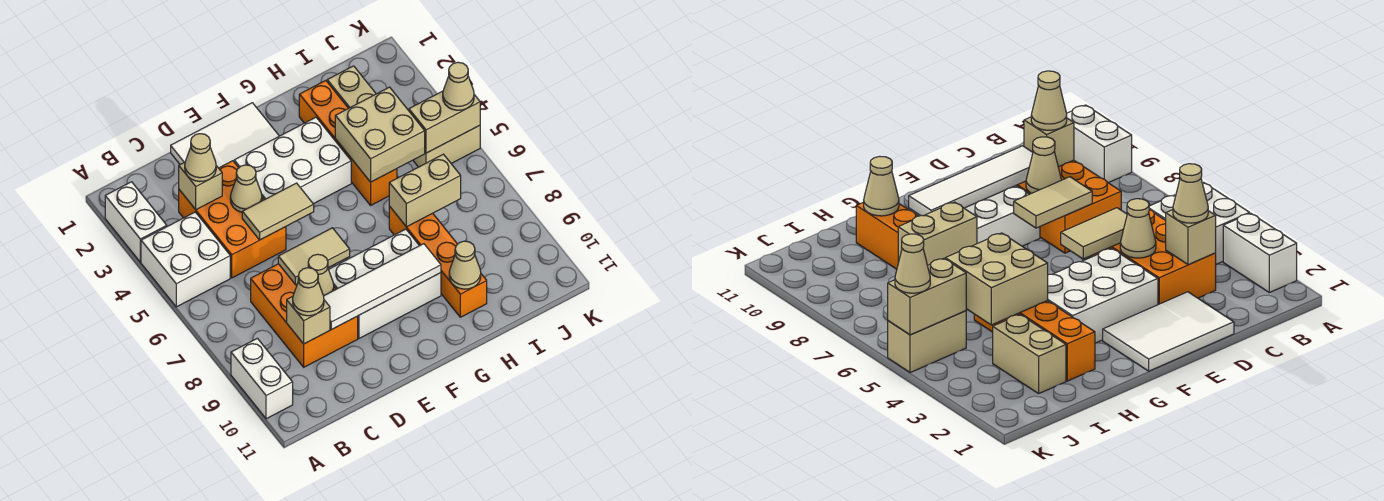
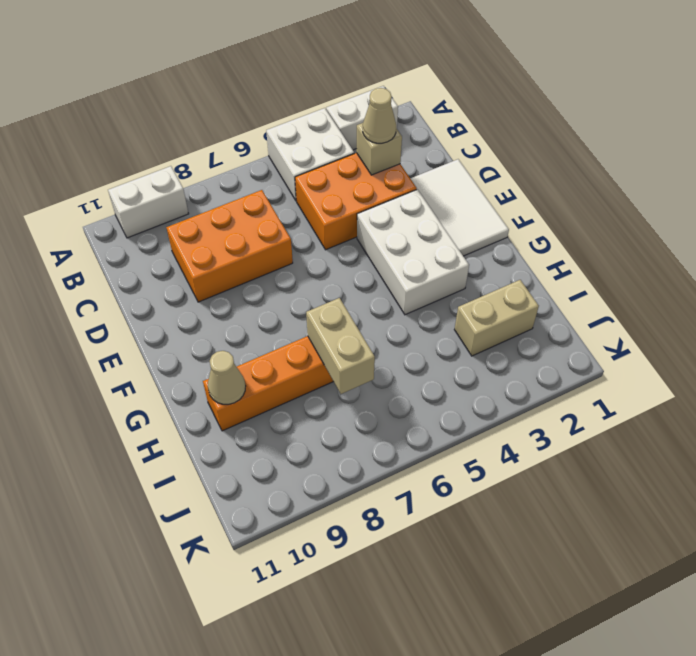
none -> white brick E8:G9 level 1
none -> orange brick H2:H5 level 1
none -> tan brick J5:K5 level 1

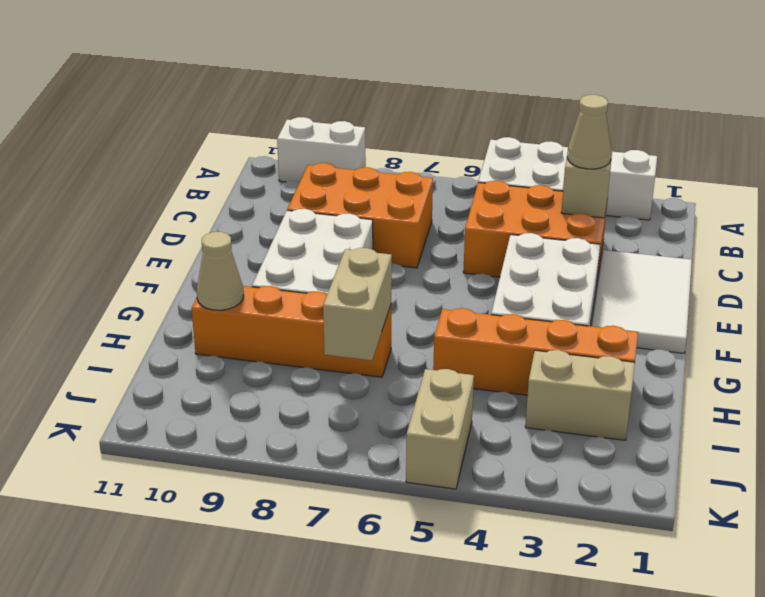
none -> tan brick C9 level 2
none -> tan cone D4 level 2
none -> tan tile D5:E5 level 2

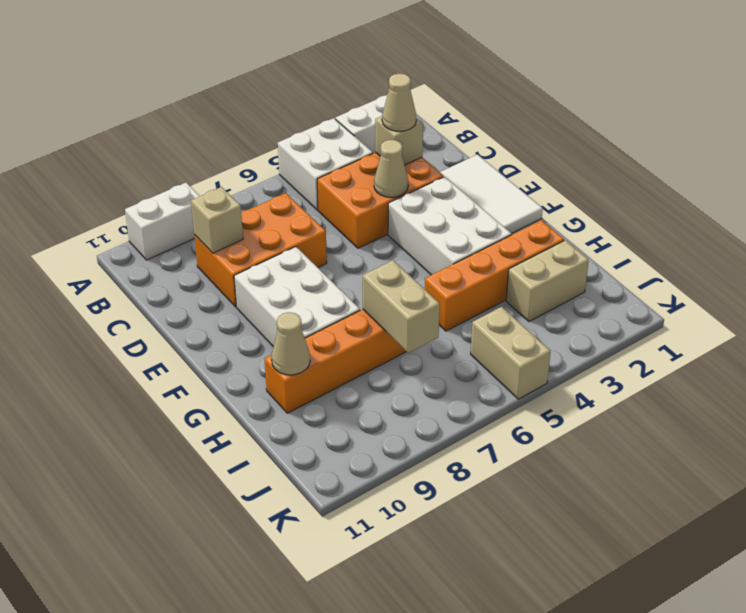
none -> tan tile D5:E5 level 2
none -> tan tile D7:E7 level 2
none -> tan cone D8 level 2

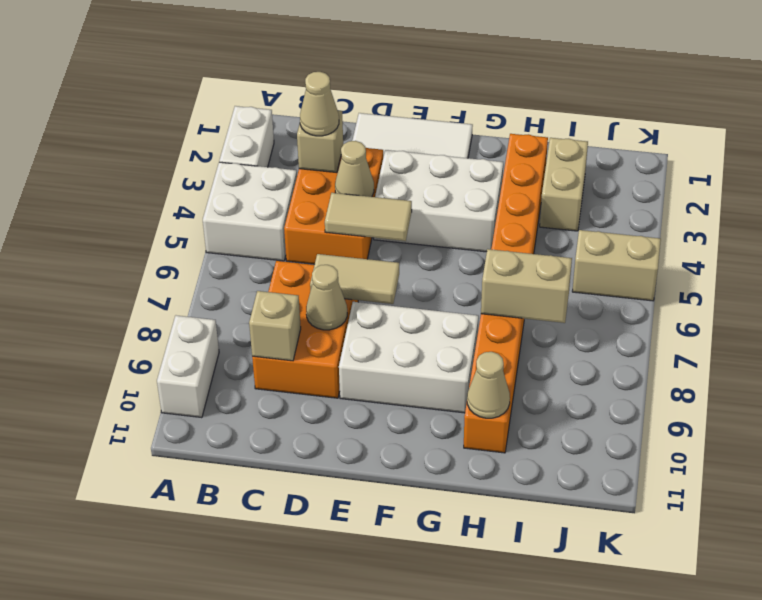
none -> white tile D9:G9 level 2
none -> tan brick H4:I5 level 2
none -> tan brick J5:K5 level 2

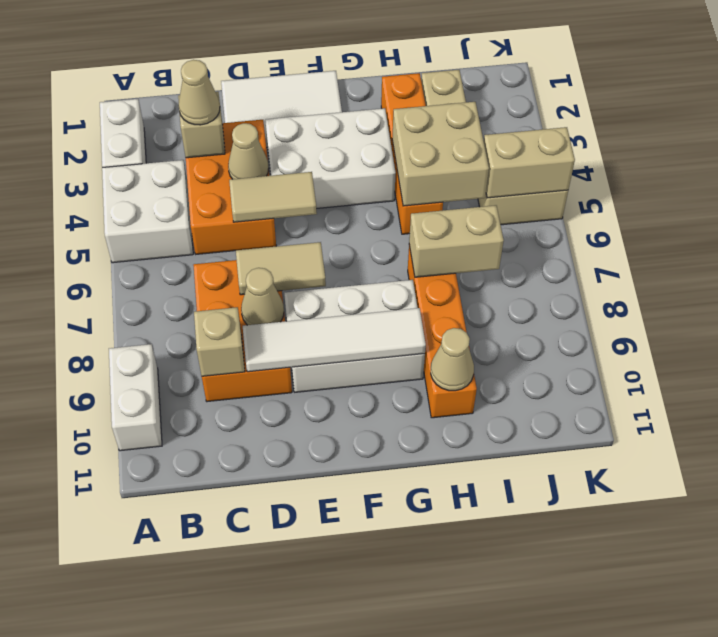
none -> tan cone C9 level 3
none -> tan cone K5 level 3

